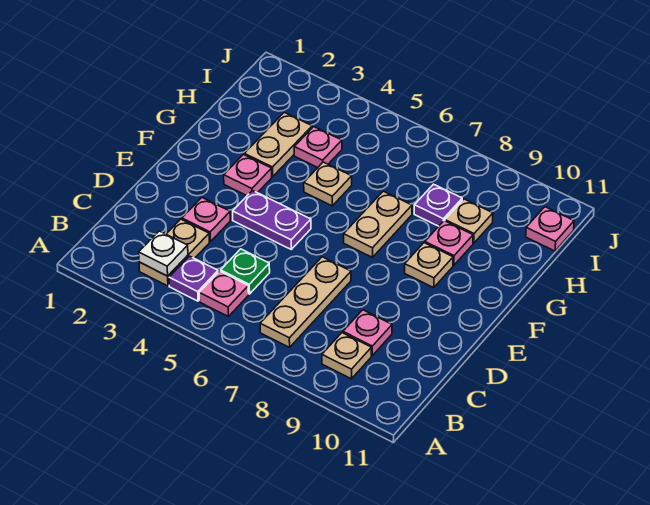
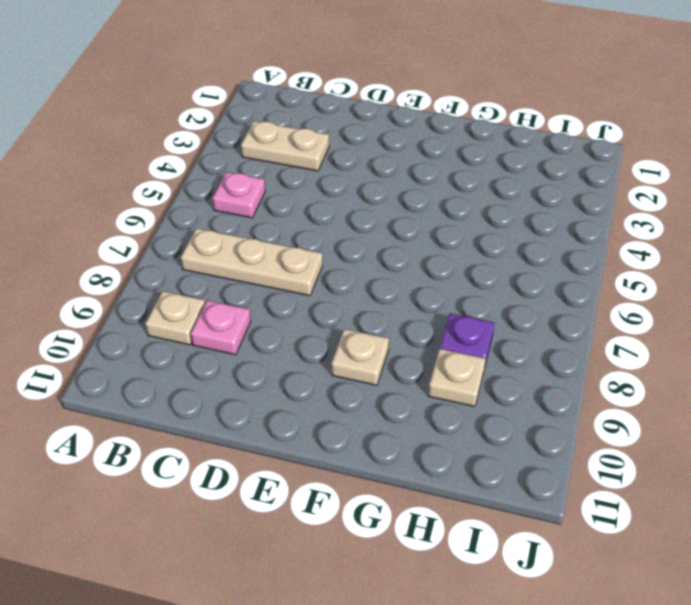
none -> purple plate B4 level 1
none -> green plate C5 level 1
none -> pink plate D3 level 1

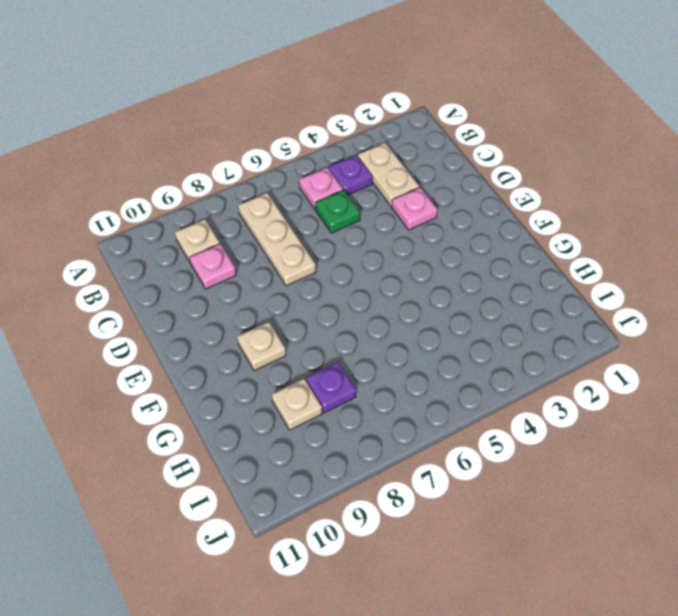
none -> purple plate E4:E5 level 1
none -> pink plate F3 level 1
none -> tan plate F7:G7 level 1

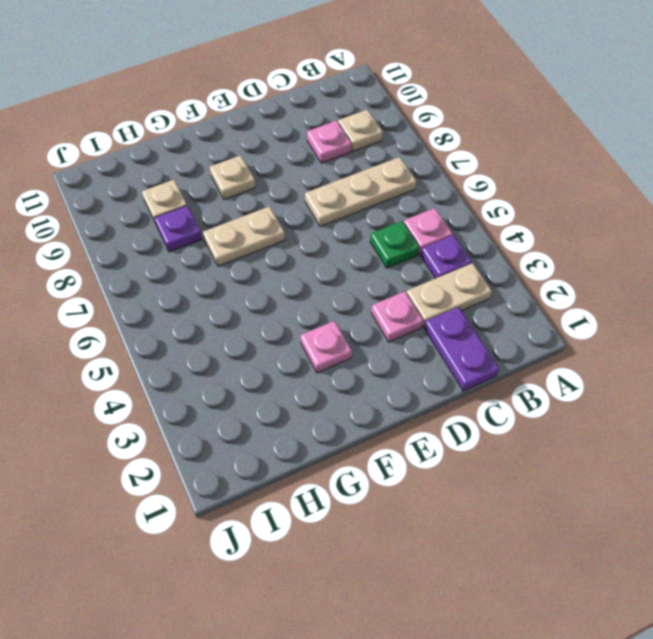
purple plate C1:C2 level 1 -> purple plate E4:E5 level 1
none -> tan plate G3:H3 level 1
none -> tan plate G5 level 1
none -> pink plate G9 level 1

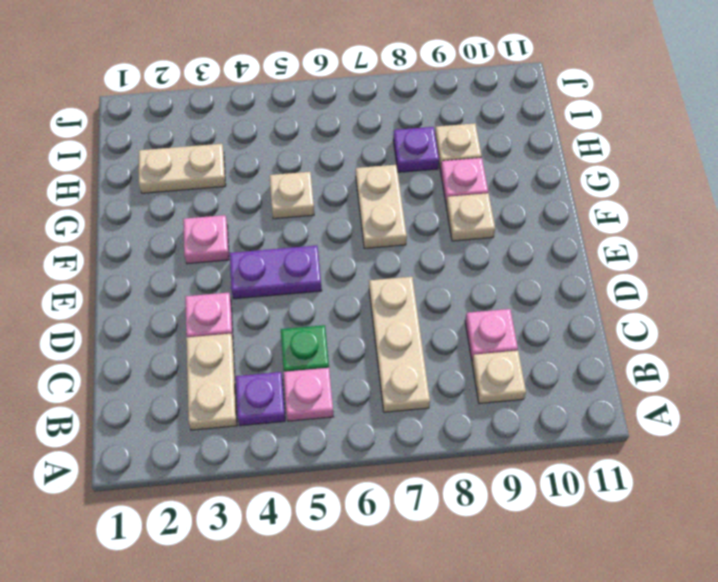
tan plate H2:H3 level 1 -> tan plate G3:H3 level 1
none -> pink plate H4 level 1
none -> pink plate I11 level 1
none -> white plate B3 level 2

